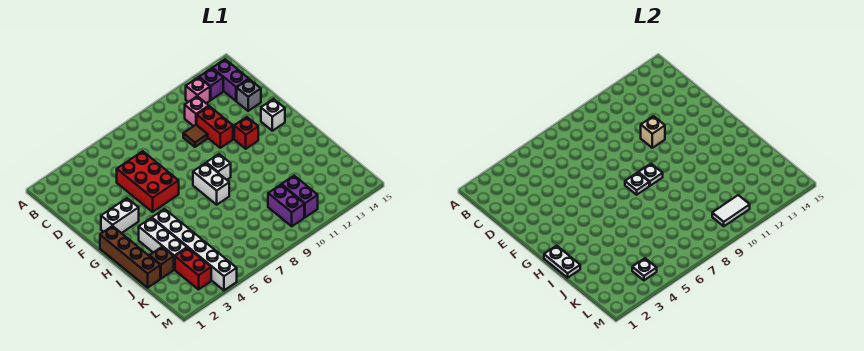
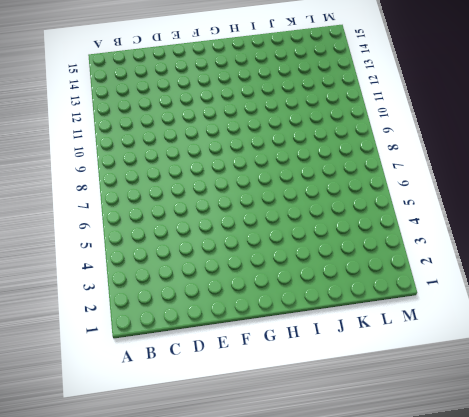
none -> pink brick B12 level 1
none -> purple brick B13 level 1
none -> purple brick B14:C14 level 1

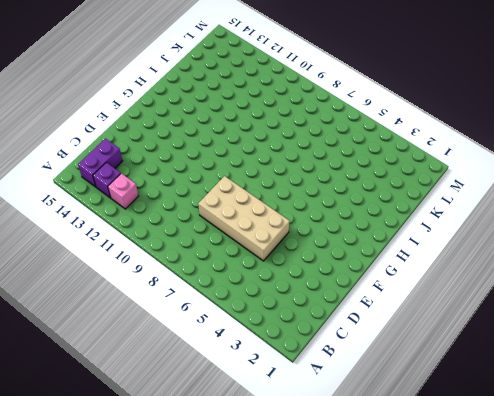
tan brick D5:E8 level 1 -> red brick D5:F6 level 1
none -> pink brick C11 level 1
none -> brown tile D10 level 1
none -> red brick D11:E11 level 1

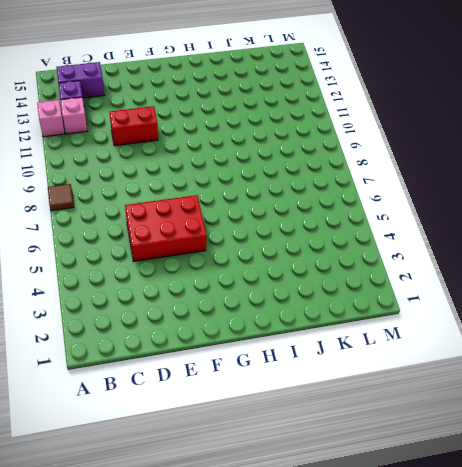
brown tile A8 level 1 -> brown tile D10 level 1
pink brick A12 level 1 -> pink brick C11 level 1
none -> grey brick D14 level 1
none -> white brick F2:F3 level 1
none -> red brick F12 level 1

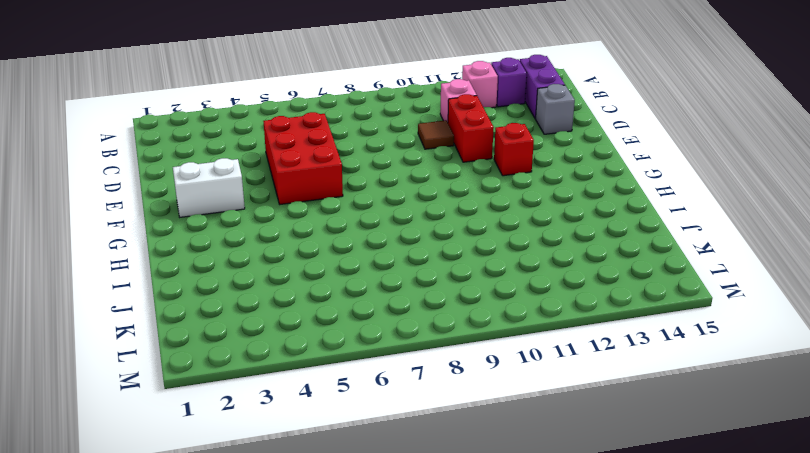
none -> white brick F14 level 1
none -> brown brick G1:J1 level 1
none -> white brick G8:H8 level 1

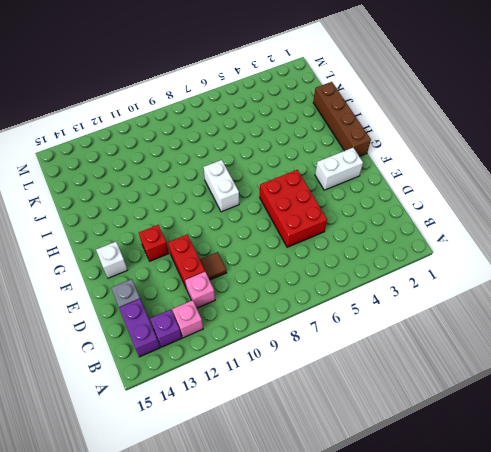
none -> white brick G9 level 1
none -> white brick H3:J3 level 1
none -> white brick H4:M4 level 1

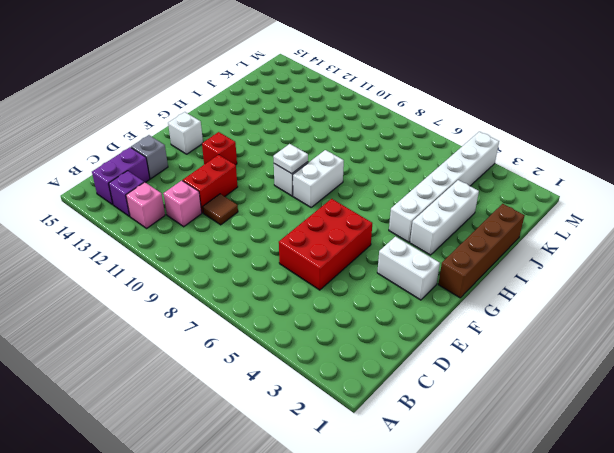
none -> brown brick J2 level 1
none -> red brick K3:L3 level 1
none -> purple brick K10:L10 level 1

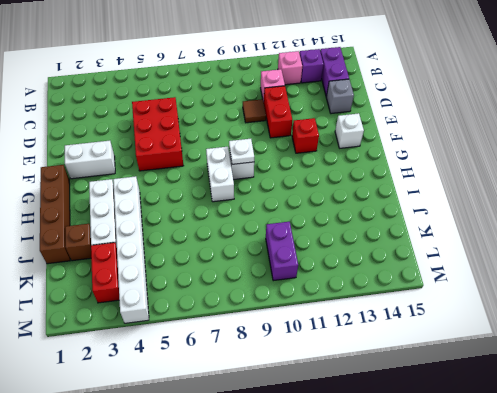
none -> purple brick K11:L11 level 1
none -> tan brick E11 level 2
none -> white plate G8 level 2

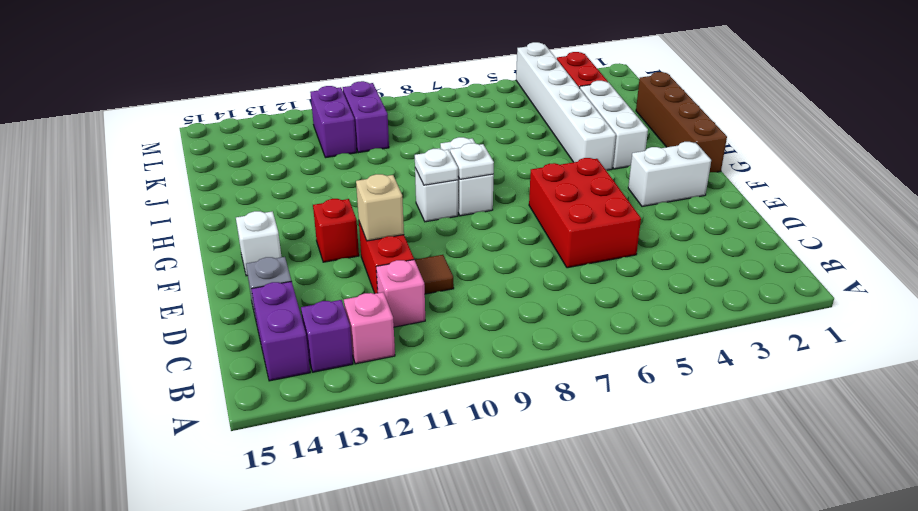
none -> brown brick J2 level 1
none -> white plate H1:I1 level 2
none -> white plate L4 level 2

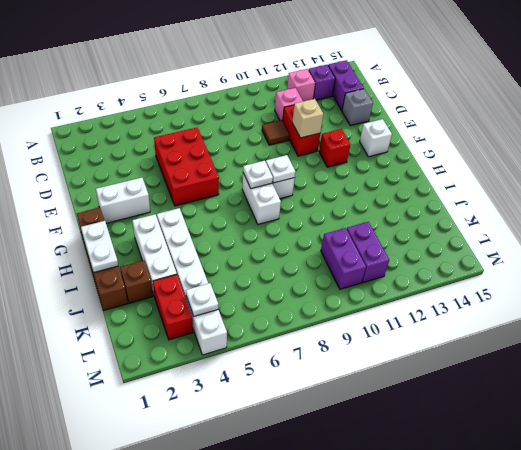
none -> white tile L10:L11 level 2

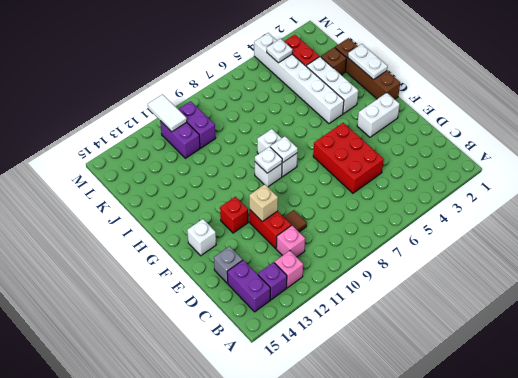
white tile L11:M11 level 2 -> white tile L10:L11 level 2

